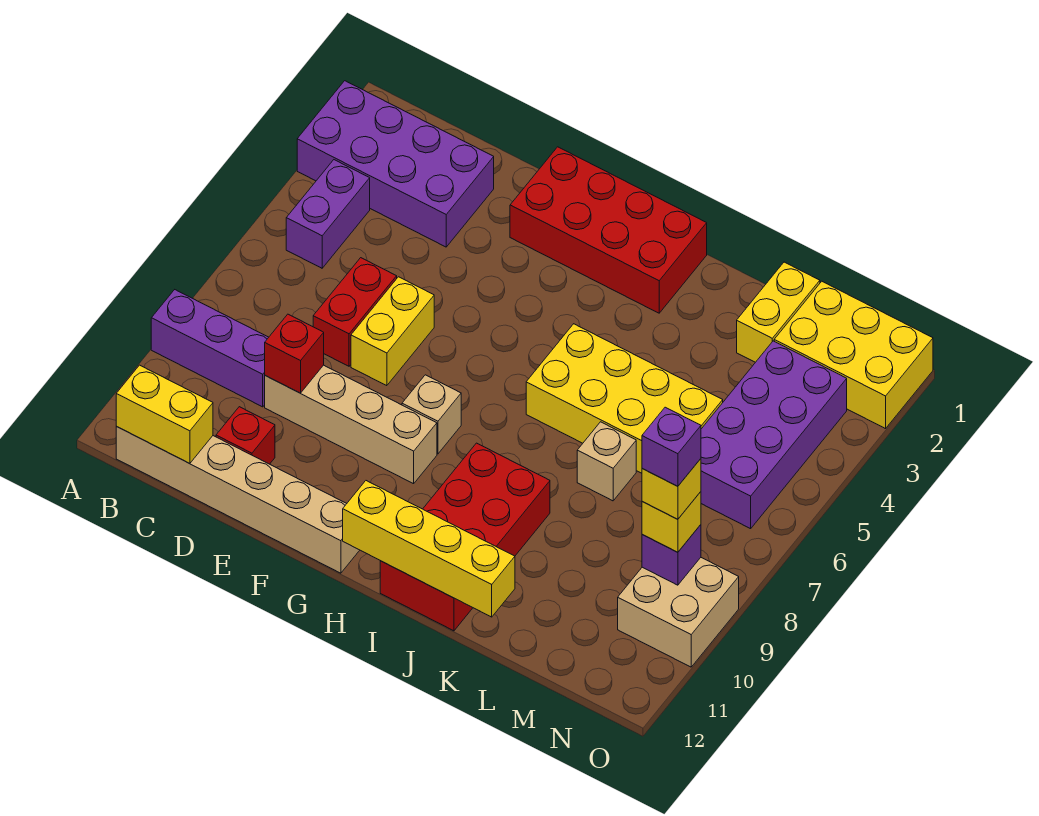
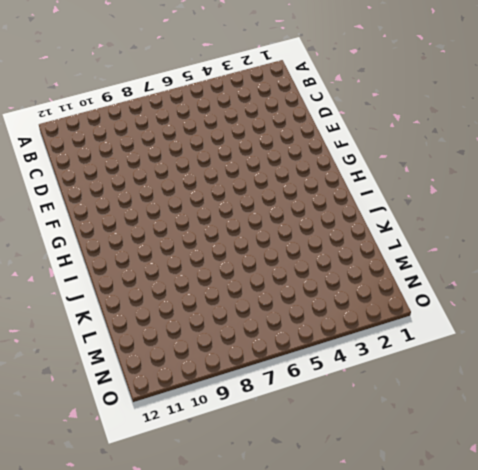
none -> purple brick A2:D3 level 1
none -> purple brick A9:C9 level 1
none -> purple brick B4:B5 level 1

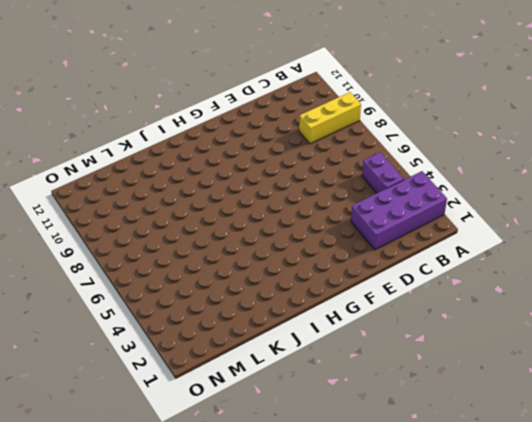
yellow brick A9:C9 level 1 -> purple brick A9:C9 level 1
none -> tan brick B12:G12 level 1
none -> red brick D6:D7 level 1
none -> tan brick D9:G9 level 1

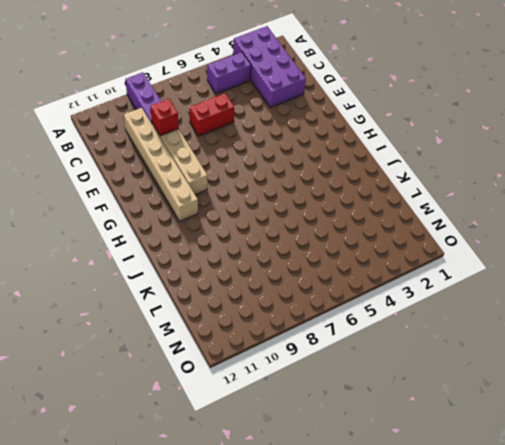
tan brick C10:H10 level 1 -> tan brick B12:G12 level 1
none -> red brick D11 level 1
none -> yellow brick E6:E7 level 1
none -> red brick F1:I2 level 1

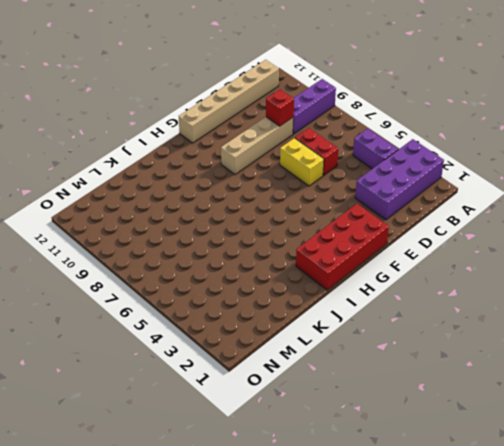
none -> red brick D11 level 1
none -> tan brick G8 level 1
none -> yellow brick I5:L6 level 1

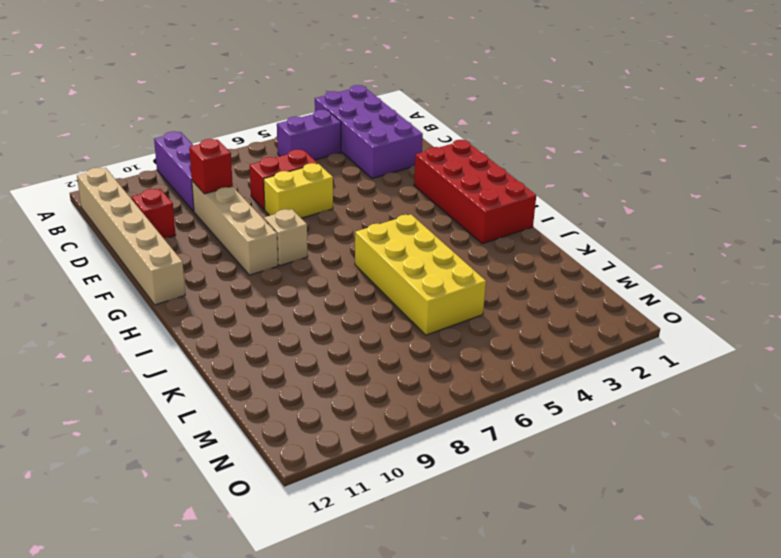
none -> red brick I9:J12 level 1
none -> tan brick K7 level 1
none -> yellow brick L1:L2 level 1

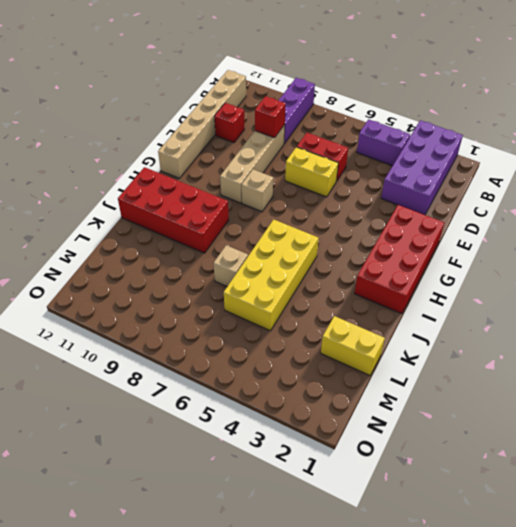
none -> yellow brick M1:O2 level 1
none -> purple brick M3:N6 level 1
none -> tan brick N9:O10 level 1

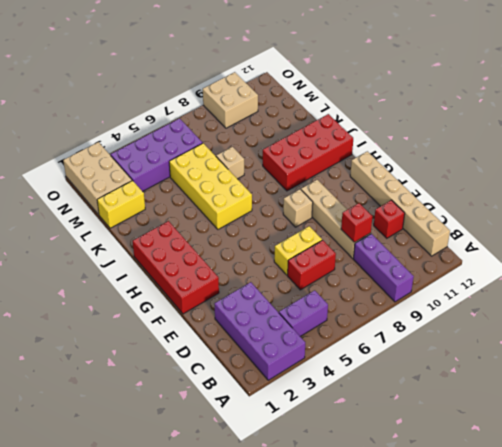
tan brick M1:O2 level 1 -> yellow brick M1:O2 level 1
none -> yellow brick B12:C12 level 2
none -> yellow brick H12:K12 level 2
none -> purple brick N9 level 2

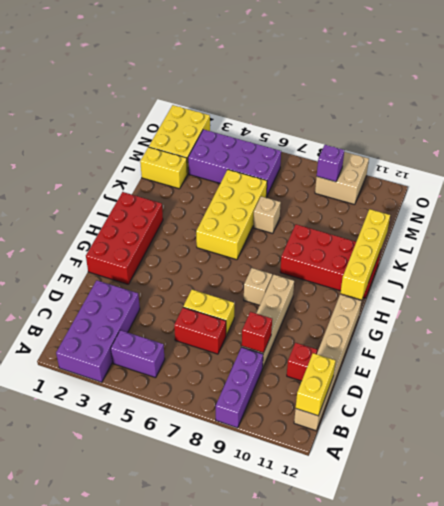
none -> yellow brick N9 level 3
none -> yellow brick N9 level 4
none -> purple brick N9 level 5

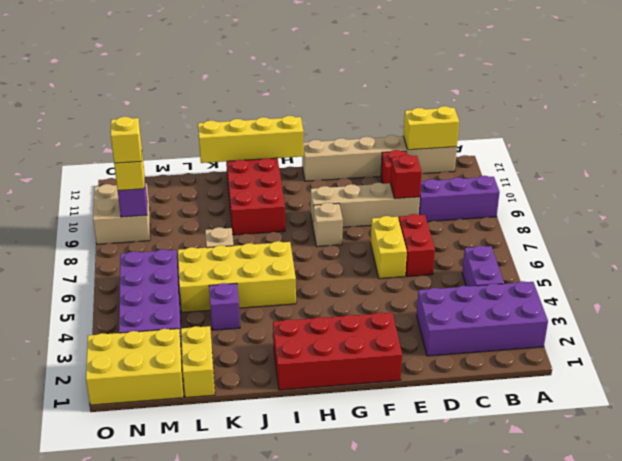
purple brick K4 level 1 -> purple brick N9 level 5

